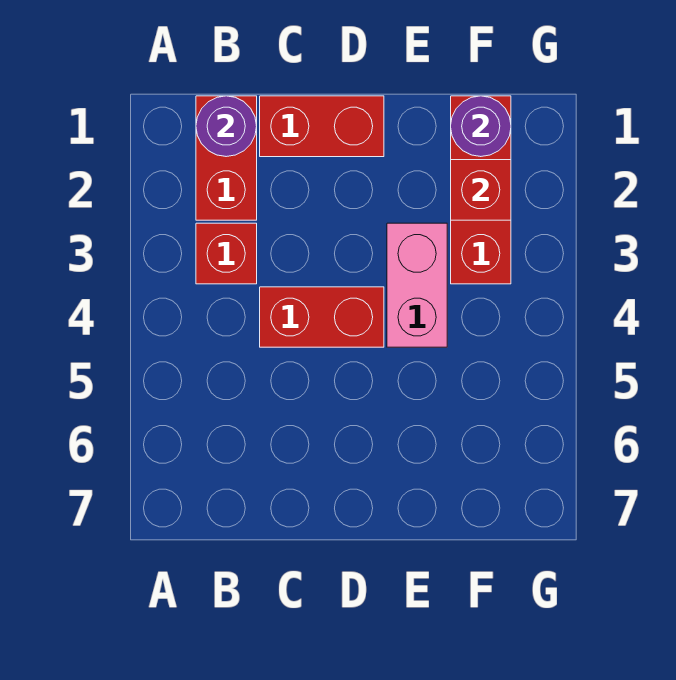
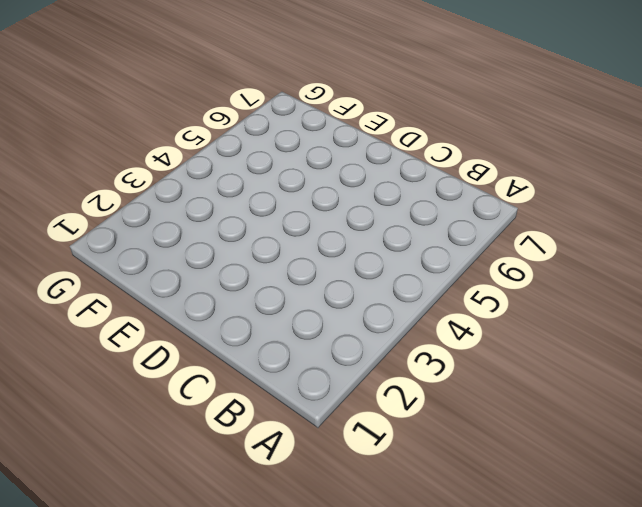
none -> red brick B1:B2 level 1
none -> red brick B3 level 1

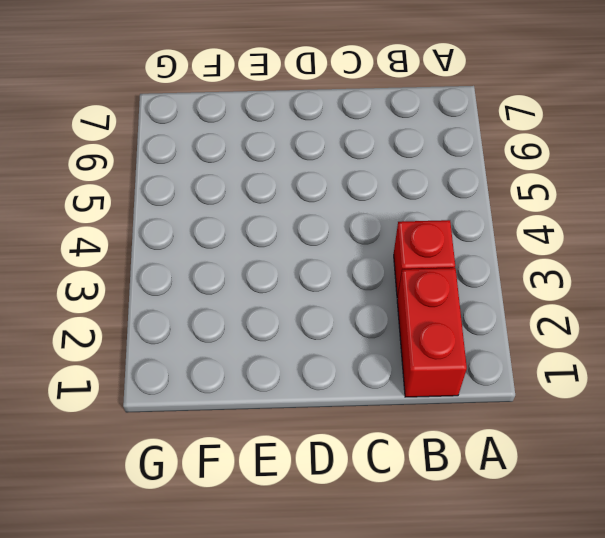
none -> red brick C1:D1 level 1
none -> red brick C4:D4 level 1

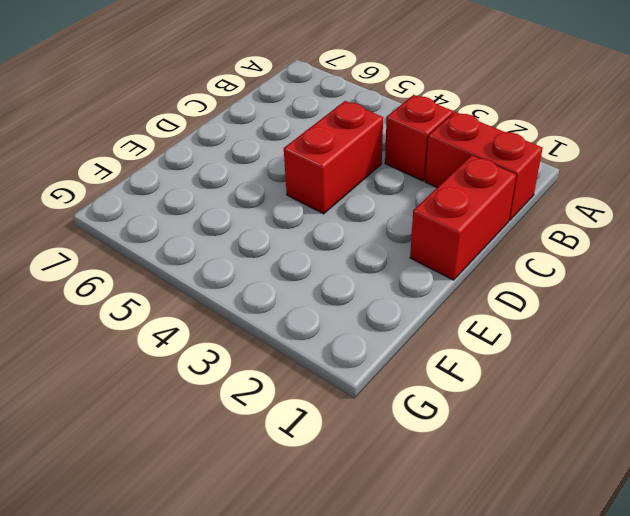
none -> pink brick E3:E4 level 1
none -> red brick F1:F3 level 1

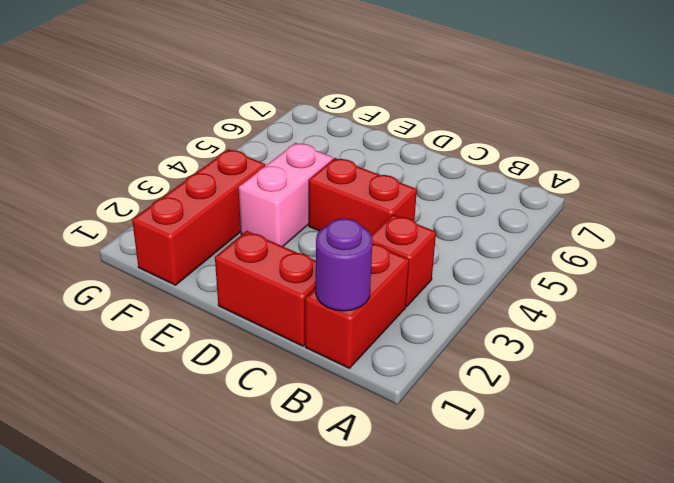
none -> purple round brick F1 level 2
none -> red brick F2 level 2

